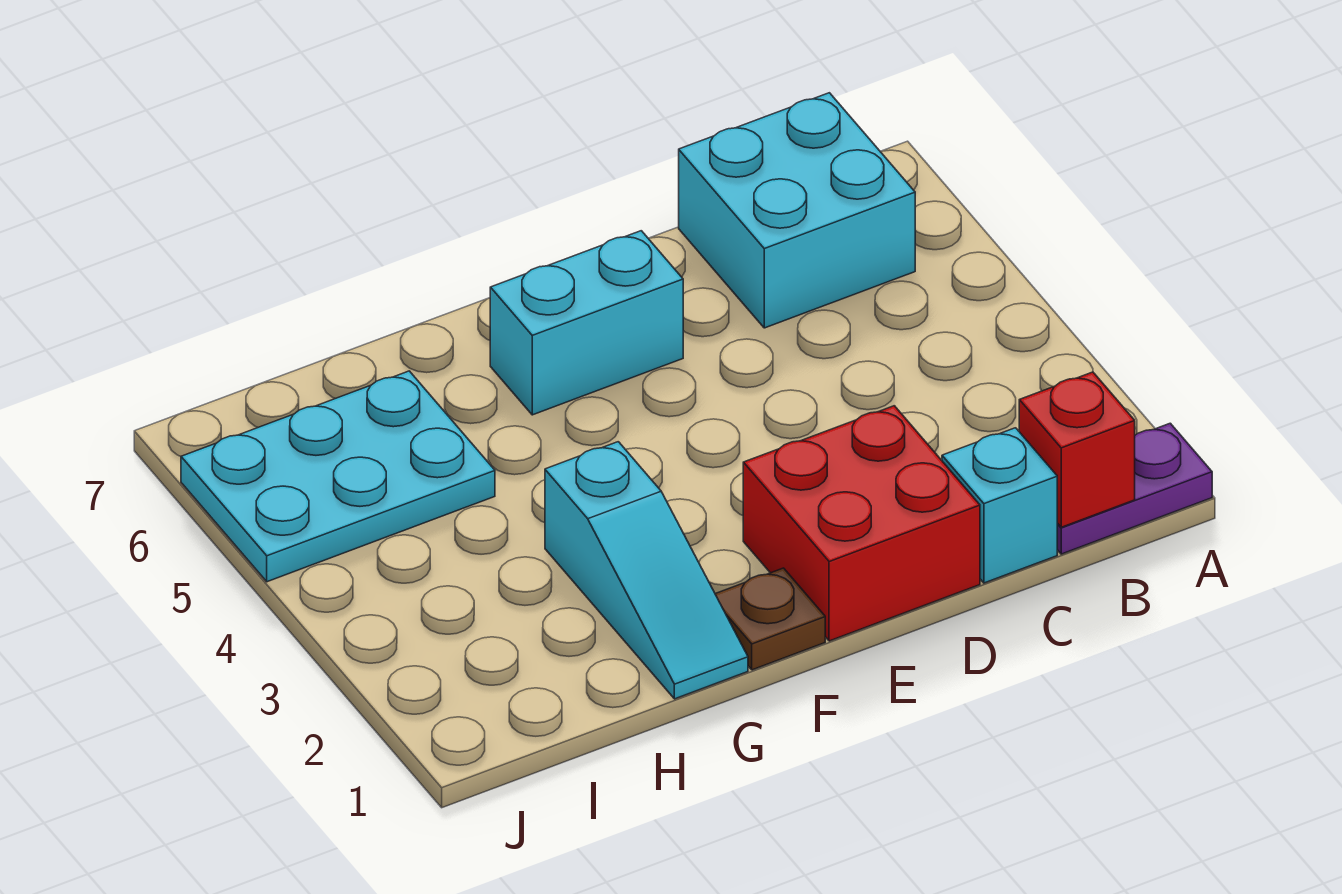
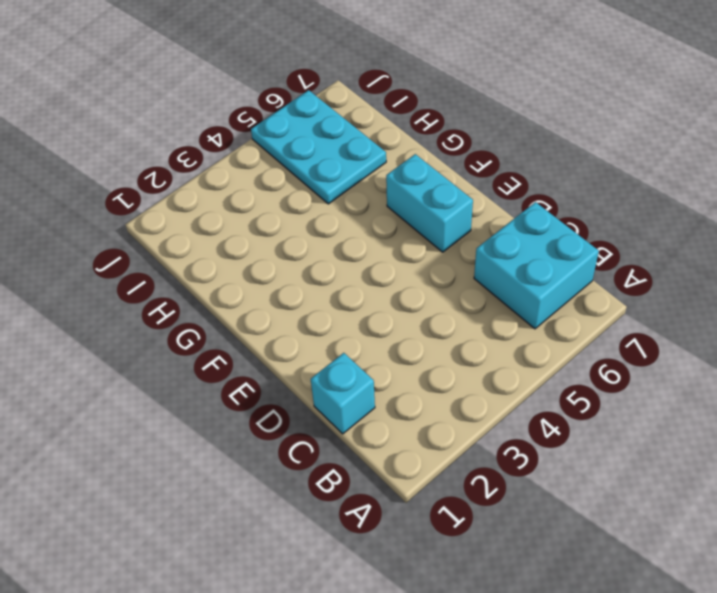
none -> purple plate A1:B1 level 1
none -> red brick D1:E2 level 1

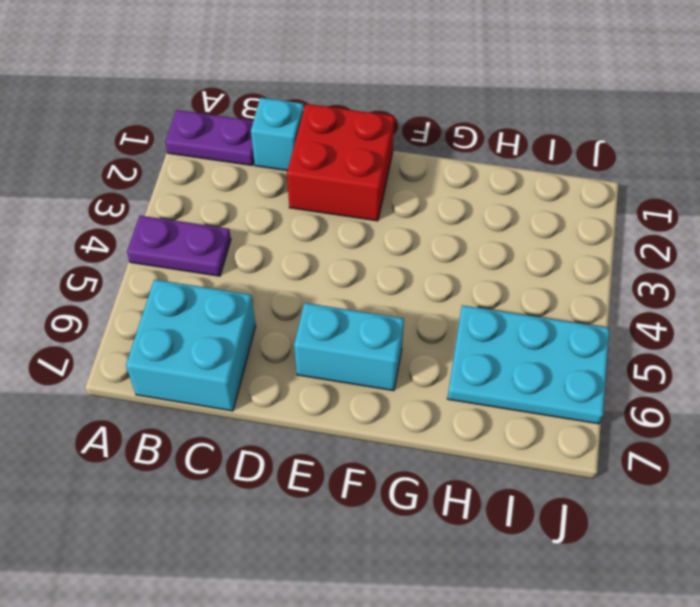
purple plate A4:B4 level 1 -> none
none -> brown plate F1 level 1
none -> cyan slope G1:G3 level 1 top 3

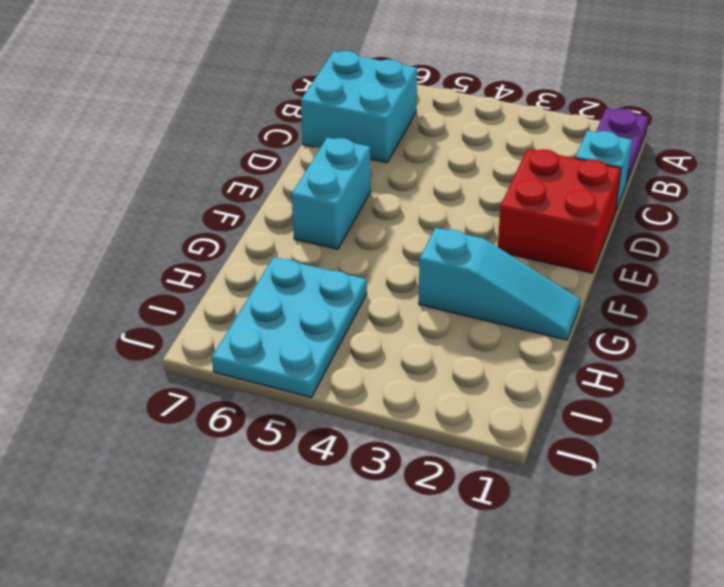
none -> brown plate F1 level 1
none -> red brick B1 level 2

